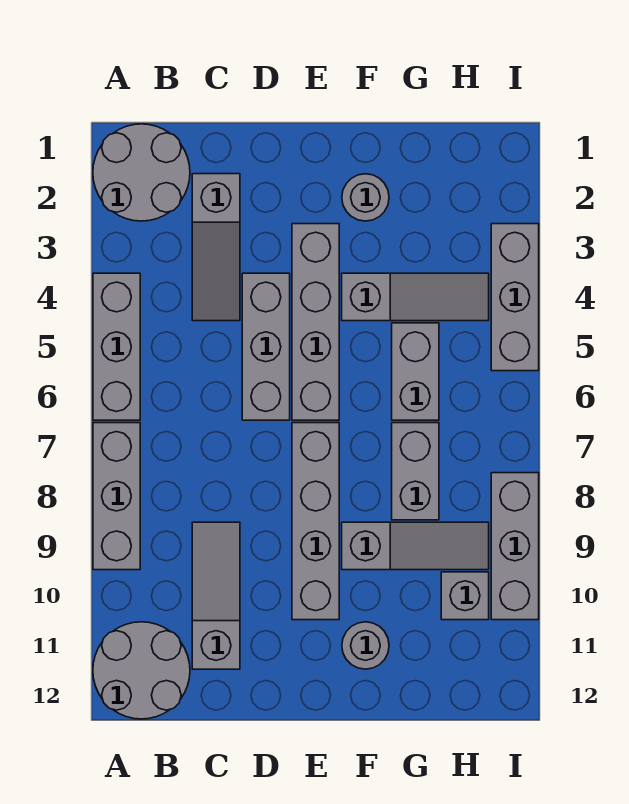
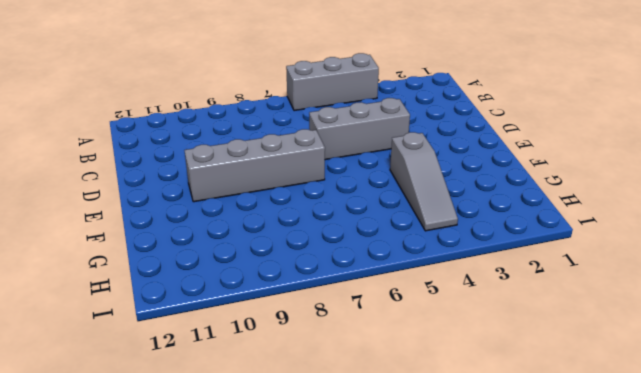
none -> grey round brick A1:B2 level 1
none -> grey brick A7:A9 level 1
none -> grey round brick A11:B12 level 1

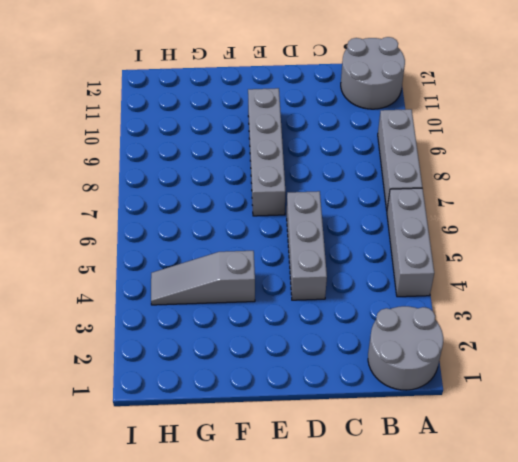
none -> grey slope C2:C4 level 1 top 2
none -> grey slope C9:C11 level 1 top 11
none -> grey brick E3:E6 level 1

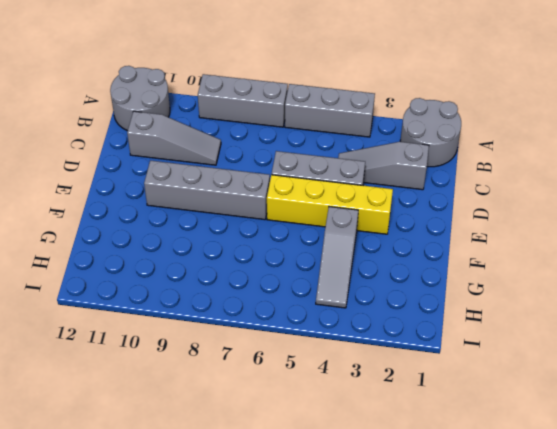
yellow brick E3:E6 level 1 -> grey brick E3:E6 level 1
none -> grey round brick F2 level 1
none -> grey slope F9:H9 level 1 top F
none -> grey round brick F11 level 1

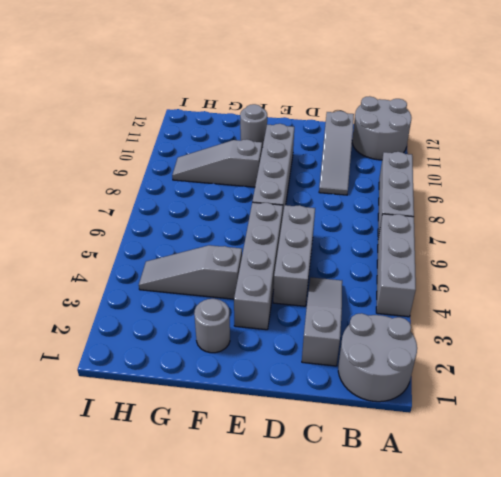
none -> grey brick G5:G6 level 1
none -> grey brick G7:G8 level 1
none -> grey brick H10 level 1

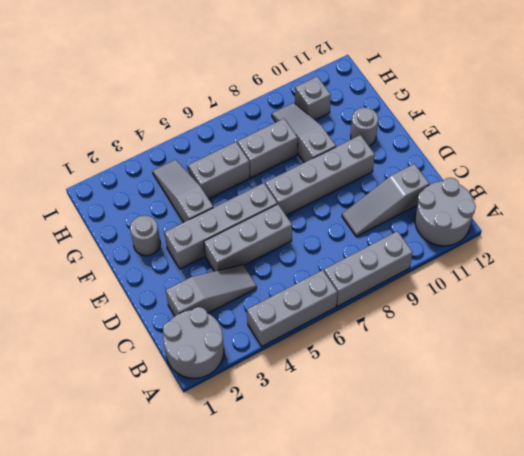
none -> grey brick I3:I5 level 1
none -> grey brick I8:I10 level 1

